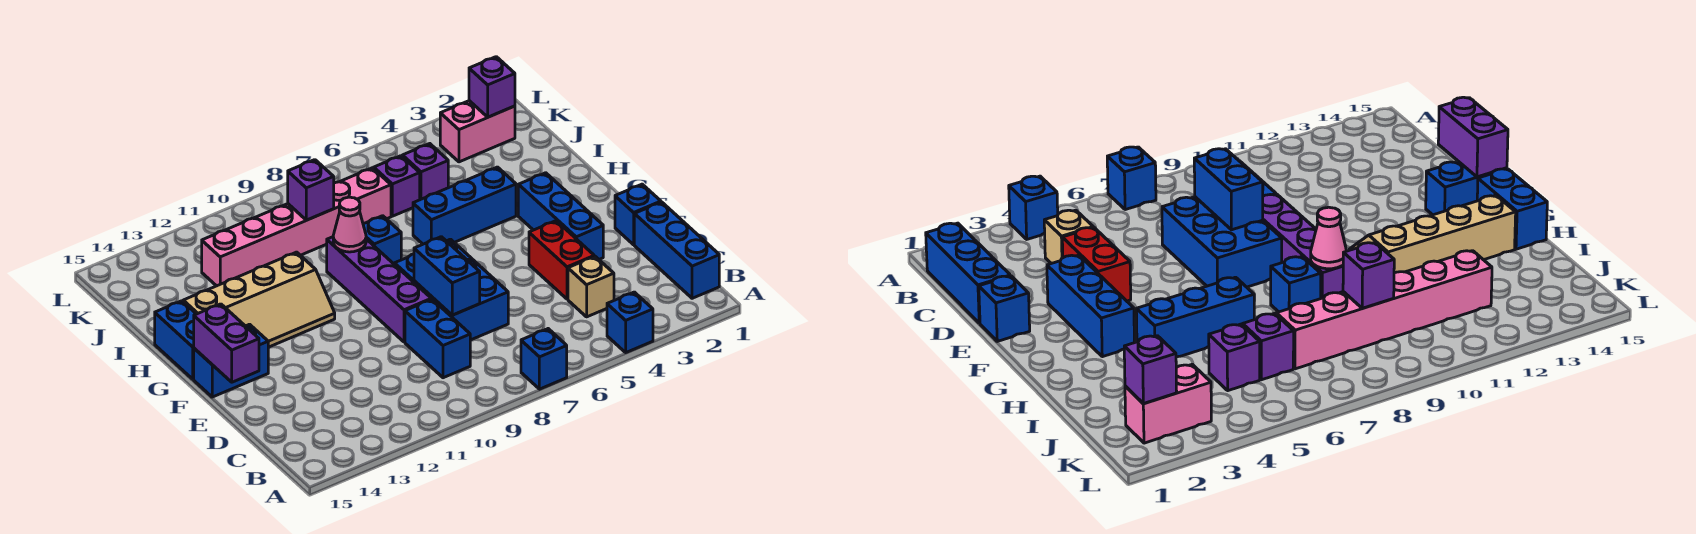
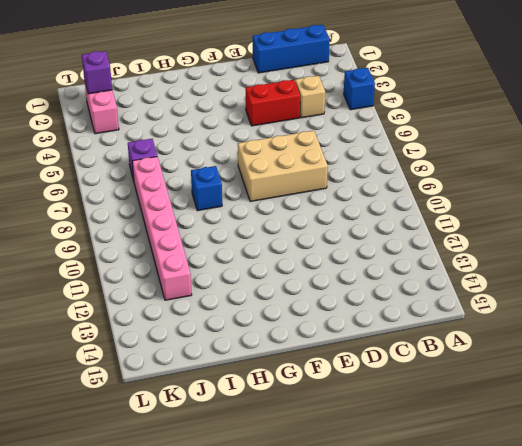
tan brick D7:F8 level 1 -> blue brick D7:F8 level 1
none -> blue brick A7 level 1
none -> blue brick C9:D9 level 1
none -> blue brick E1 level 1

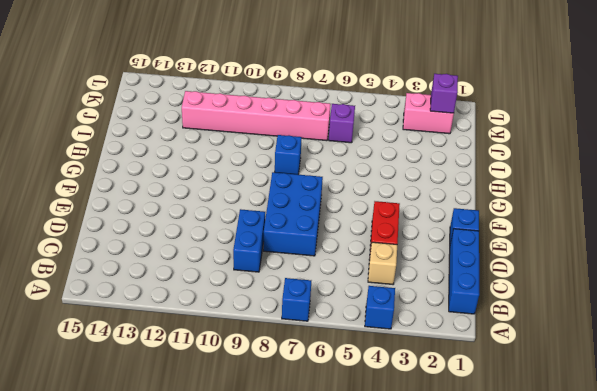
none -> blue brick E3:G3 level 1
none -> purple brick E9:H9 level 1
none -> blue brick F14:F15 level 1

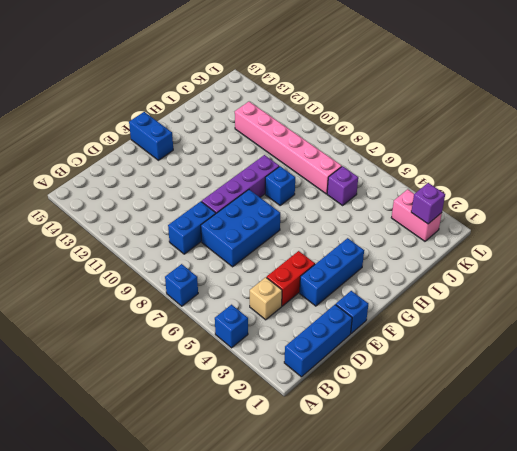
none -> tan slope G11:H14 level 1 top H
none -> blue brick G15:H15 level 1
none -> blue brick H4:H6 level 1

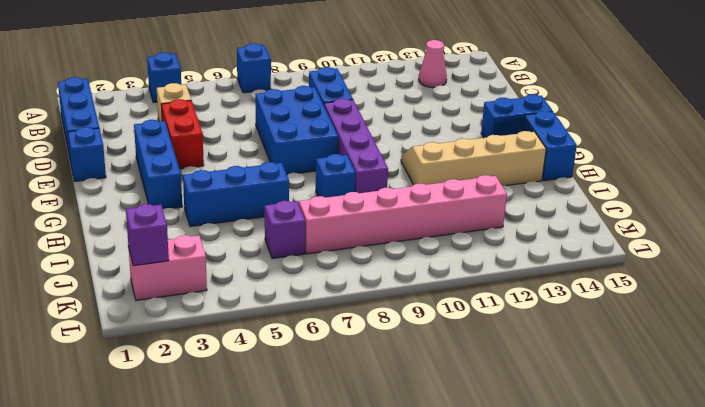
pink cone B13 level 1 -> pink cone H9 level 2
none -> purple brick J5 level 1
none -> blue brick D8:E8 level 2
none -> purple brick E15:F15 level 2

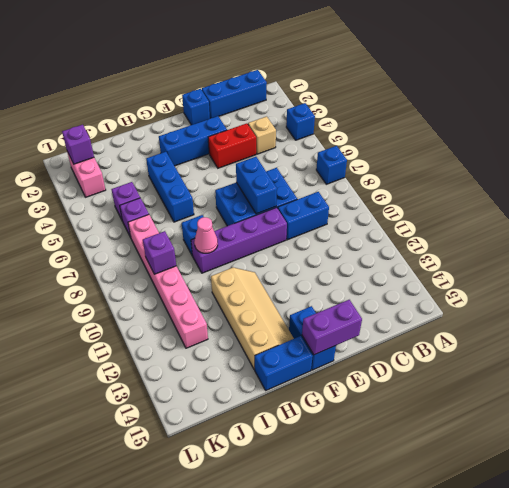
blue brick E7:E8 level 2 -> blue brick D8:E8 level 2

